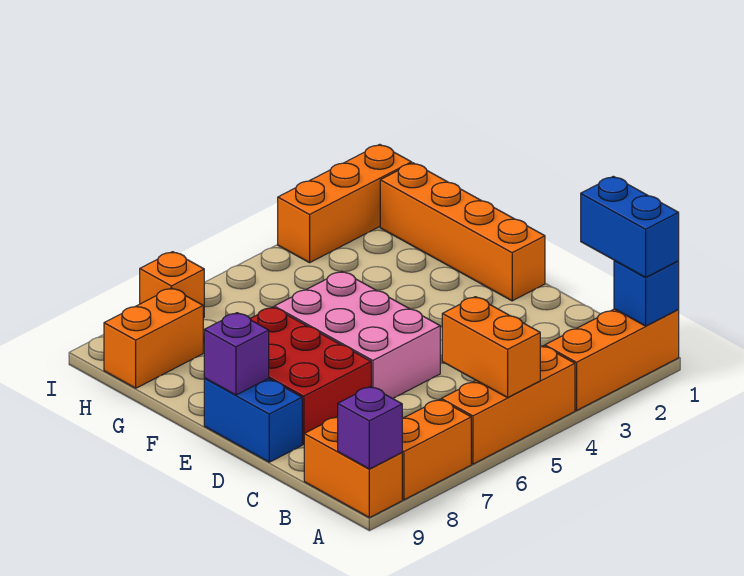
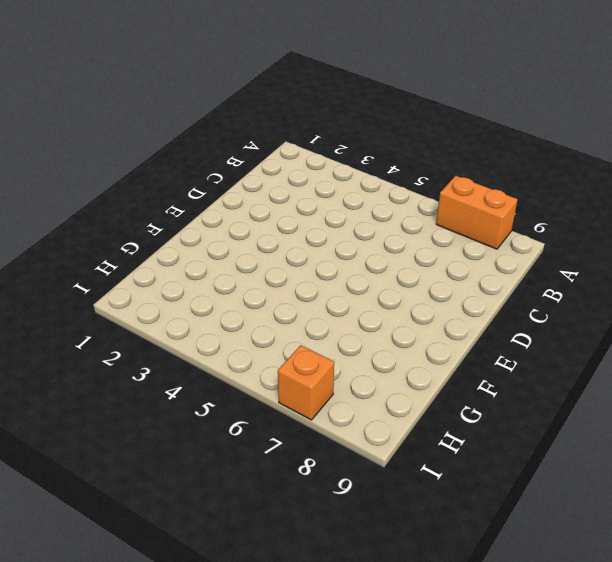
none -> orange brick A1:A3 level 1
none -> orange brick A4:A6 level 1
none -> orange brick A9:B9 level 1

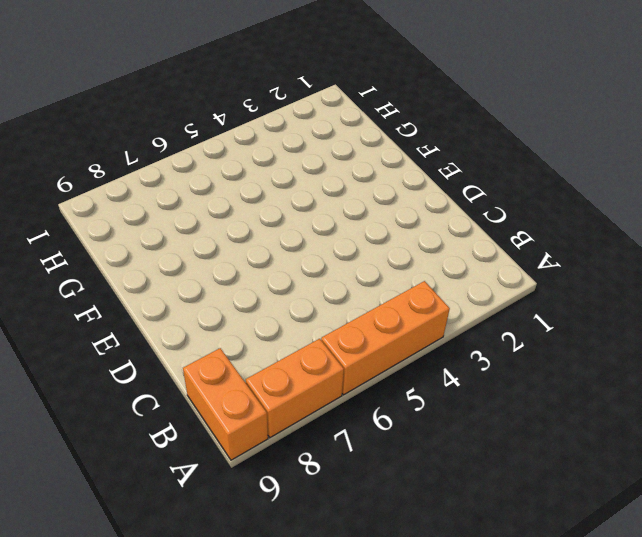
none -> orange brick A1:A3 level 1
none -> pink brick D5:F6 level 1
none -> red brick D7:F8 level 1

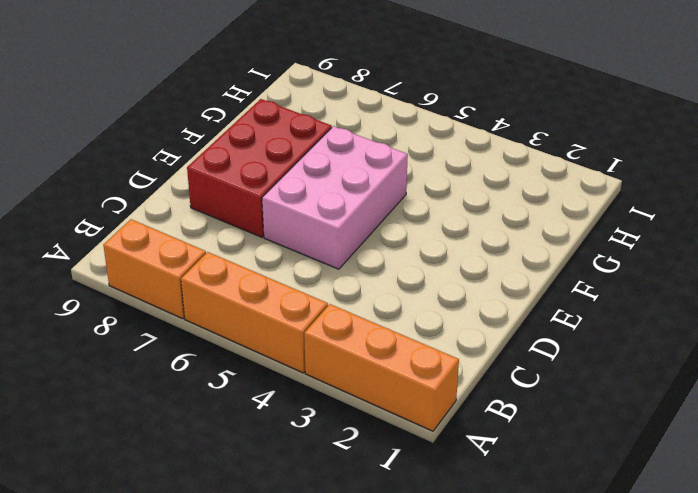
none -> orange brick A9:B9 level 1
none -> blue brick D9:E9 level 1
none -> orange brick E1:H1 level 1

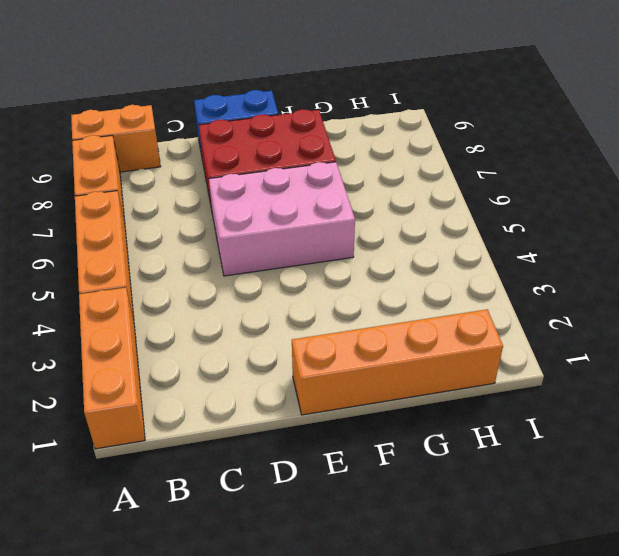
none -> orange brick H8:H9 level 1
none -> orange brick I1:I3 level 1
none -> orange brick I7 level 1

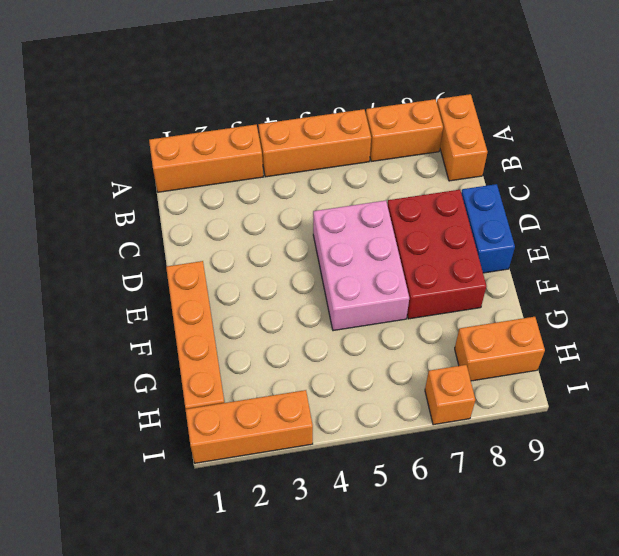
none -> blue brick A1 level 2
none -> orange brick A5:B5 level 2
none -> purple brick A9 level 2

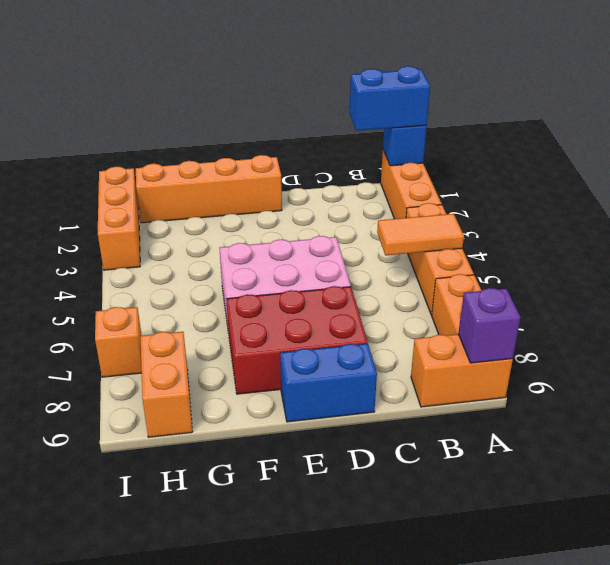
orange tile A5:B5 level 2 -> orange brick A5:B5 level 2
none -> purple brick E9 level 2

